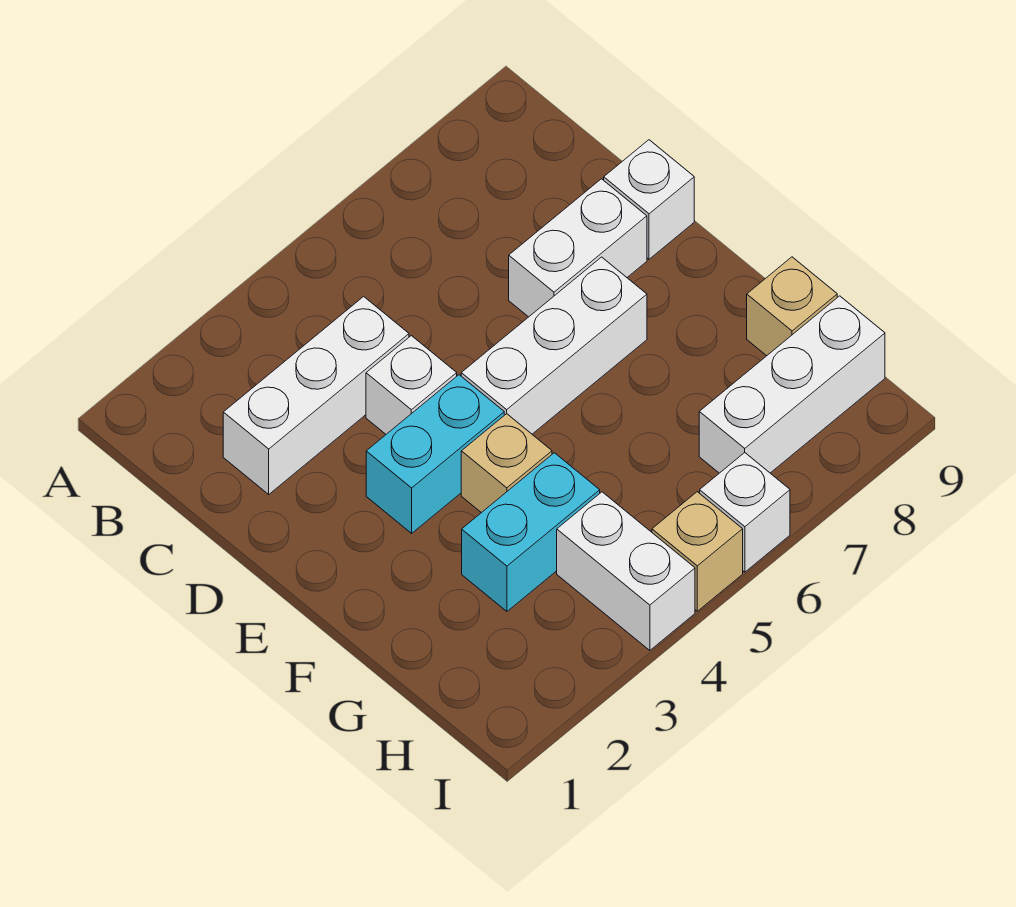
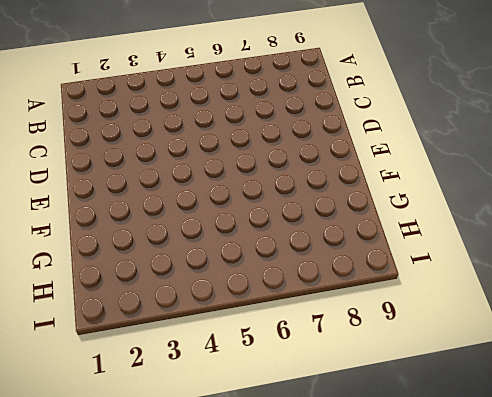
none -> white brick C2:C4 level 1
none -> white brick D4 level 1
none -> white brick D7:D8 level 1

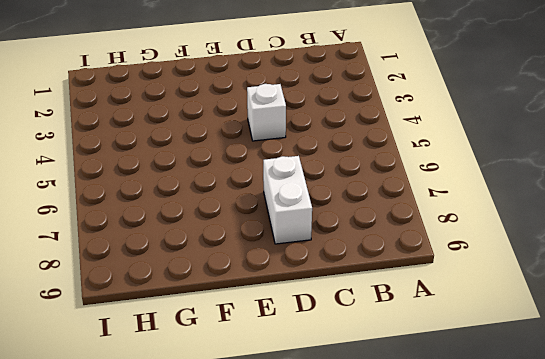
none -> white brick C2:C4 level 1
none -> white brick D9 level 1
none -> cyan brick E3:E4 level 1

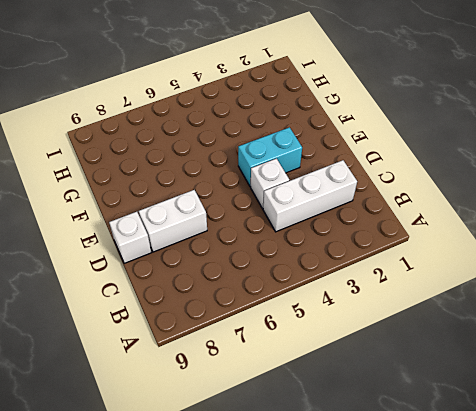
none -> white brick E5:E7 level 1
none -> tan brick F4 level 1
none -> cyan brick G3:G4 level 1

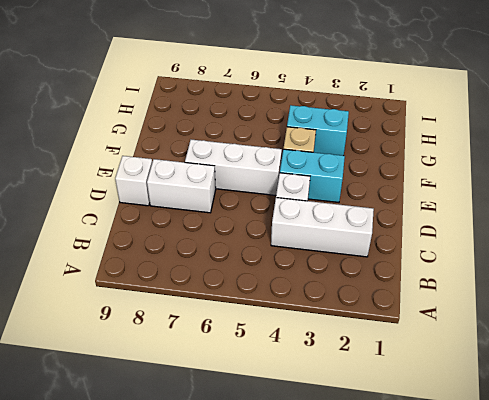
none -> tan brick G9 level 1
none -> white brick H4:I4 level 1
none -> white brick H7:H9 level 1

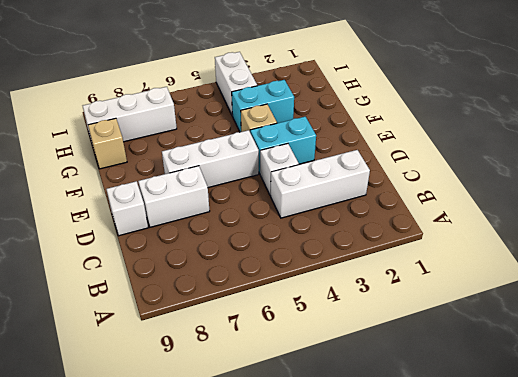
none -> tan brick I5 level 1
none -> white brick I6 level 1

